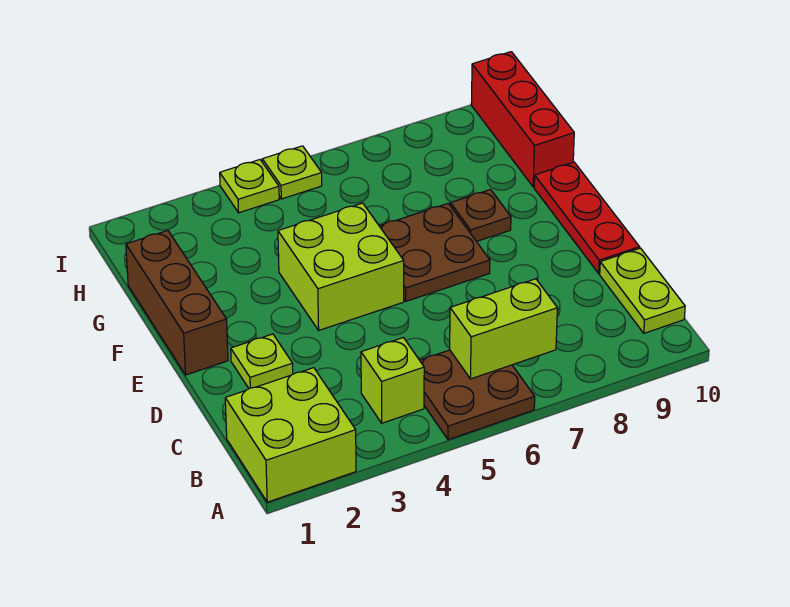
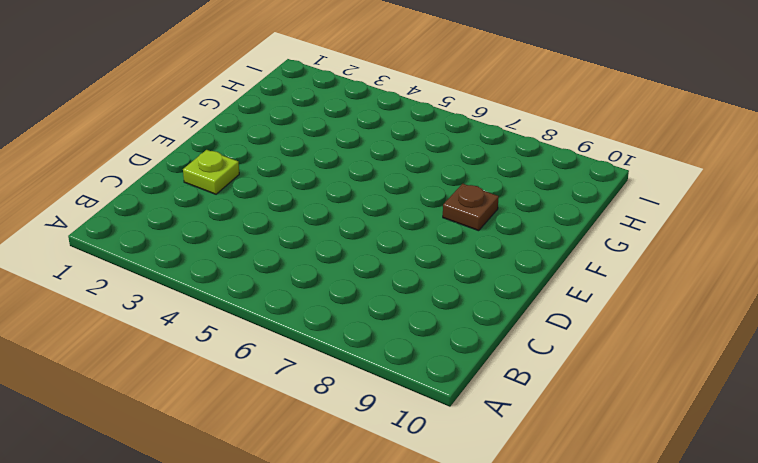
none -> lime brick A1:B2 level 1
none -> brown plate A5:B6 level 1
none -> lime brick B4 level 1

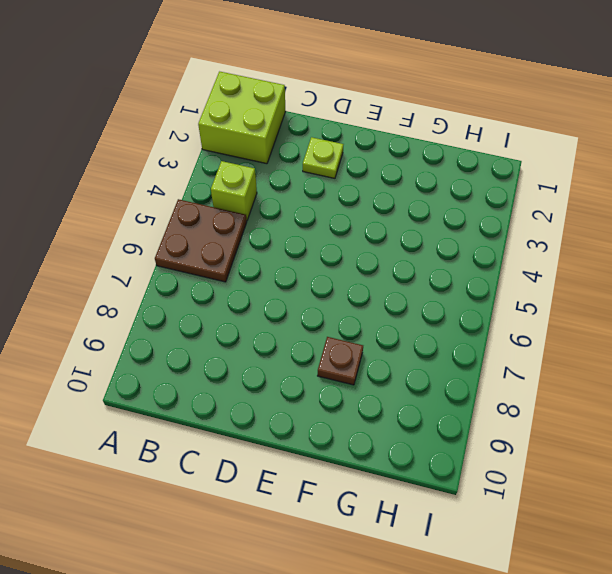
none -> lime plate B10:C10 level 1
none -> red plate D10:F10 level 1
none -> brown brick E1:G1 level 1

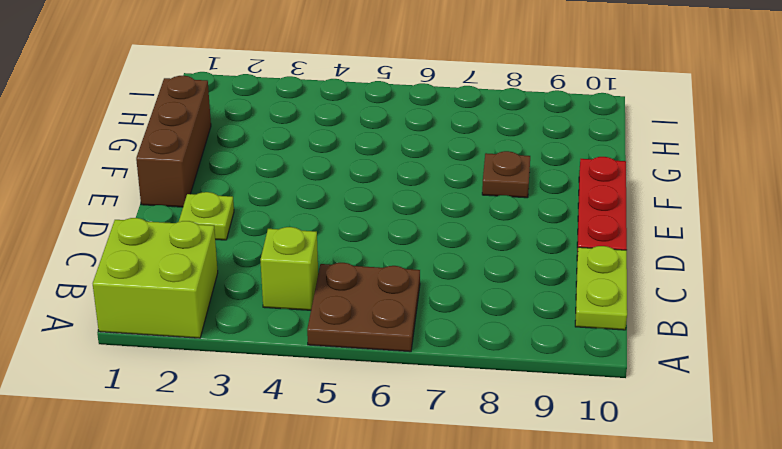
none -> lime brick E4:F5 level 1
none -> brown plate E6:F7 level 1
none -> red brick G10:I10 level 1

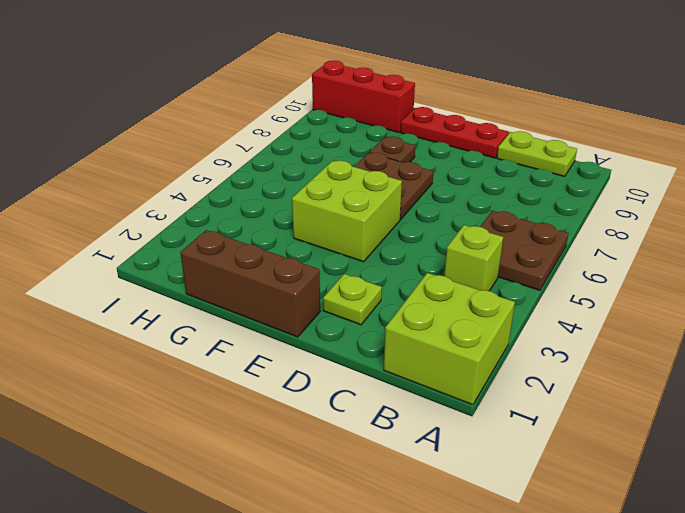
none -> lime plate I4 level 1
none -> lime plate I5 level 1
none -> lime brick B6:B7 level 2

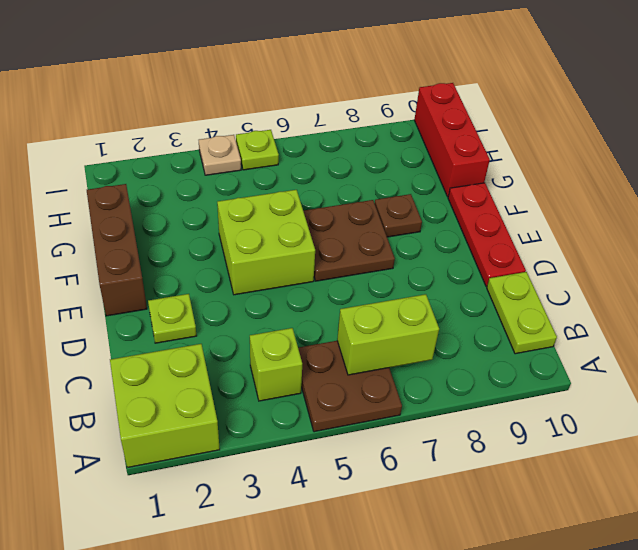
tan plate I4 level 1 -> lime plate I4 level 1

